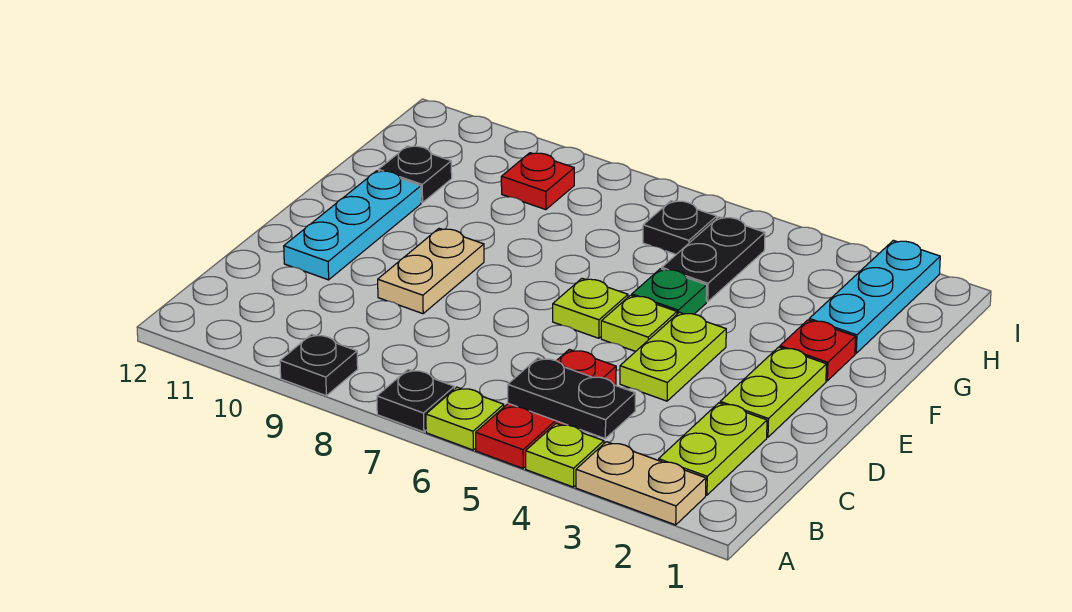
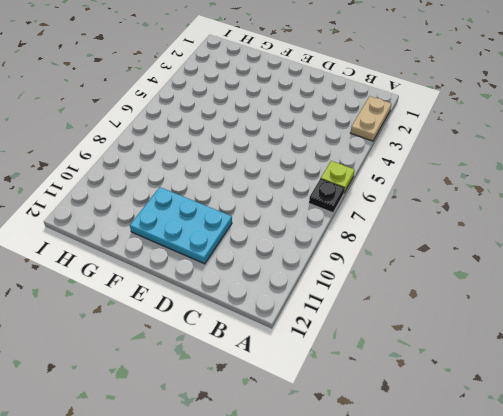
cyan plate D10:F11 level 1 -> cyan plate D11:F11 level 1
none -> lime plate A4 level 1
none -> red plate A5:C5 level 1
none -> black plate A9 level 1

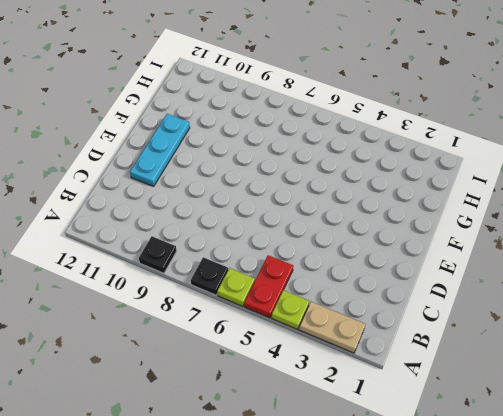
red plate A5:B5 level 1 -> red plate A5:C5 level 1
none -> lime plate B2:C2 level 1
none -> lime plate D2:E2 level 1
none -> lime plate D4:E4 level 1

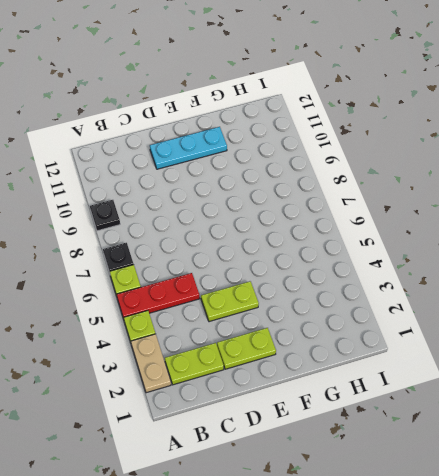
none -> tan plate D9:E9 level 1
none -> lime plate E5 level 1
none -> lime plate E6 level 1

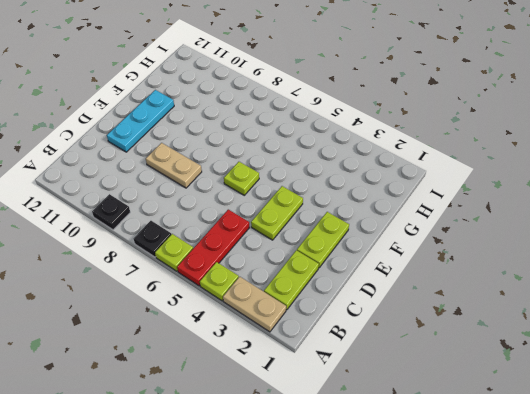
tan plate D8:D9 level 1 -> tan plate D9:E9 level 1
none -> lime plate E5 level 1
none -> red plate F2 level 1
none -> green plate F5 level 1

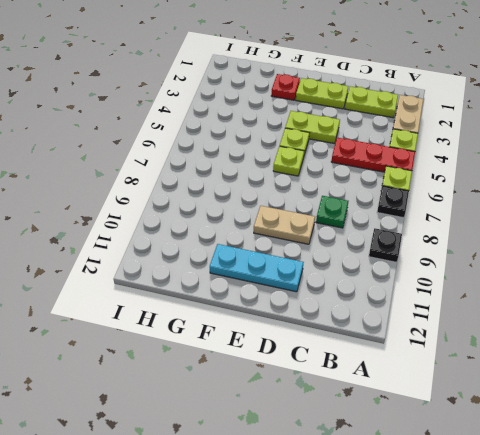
green plate C8 level 1 -> green plate F5 level 1
none -> cyan plate G2:I2 level 1
none -> black plate G5:H5 level 1
none -> black plate G11 level 1

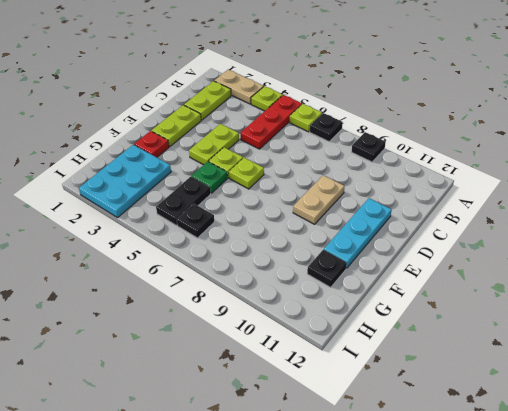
cyan plate G2:I3 level 1 -> cyan plate G2:I2 level 1
none -> red plate H9 level 1
none -> black plate B4:B5 level 2

